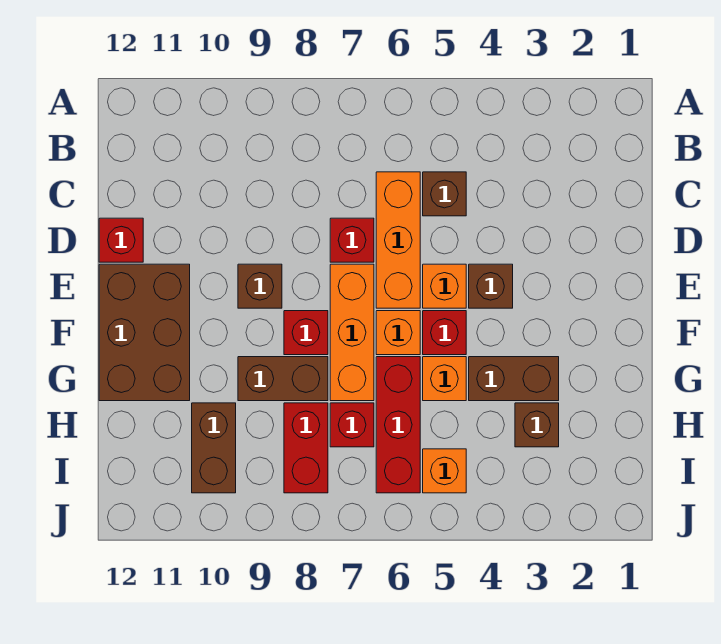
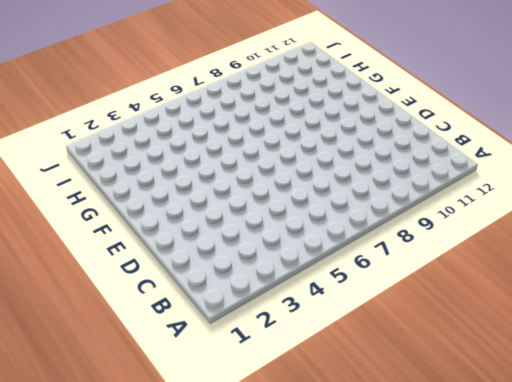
none -> brown brick C5 level 1
none -> orange brick C6:E6 level 1
none -> red brick D7 level 1

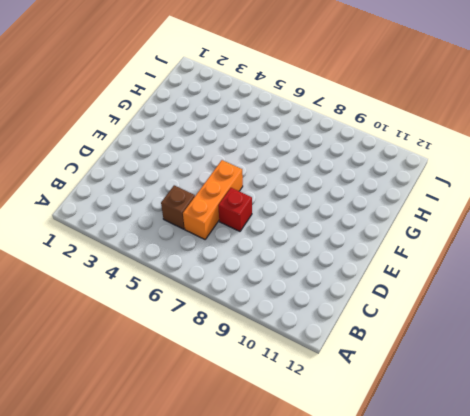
none -> red brick D12 level 1
none -> brown brick E4 level 1
none -> orange brick E5 level 1

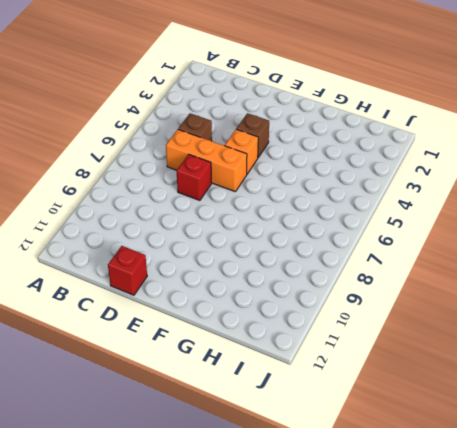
none -> orange brick E7:G7 level 1
none -> brown brick E9 level 1
none -> brown brick E11:G12 level 1

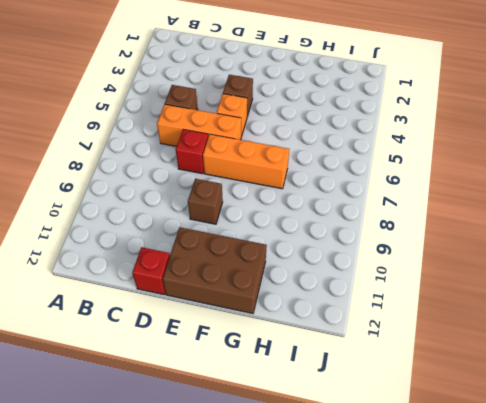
none -> red brick F5 level 1
none -> orange brick F6 level 1
none -> red brick F8 level 1

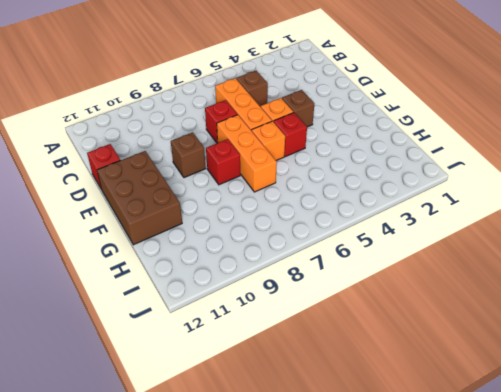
none -> brown brick G3:G4 level 1
none -> orange brick G5 level 1
none -> red brick G6:I6 level 1

